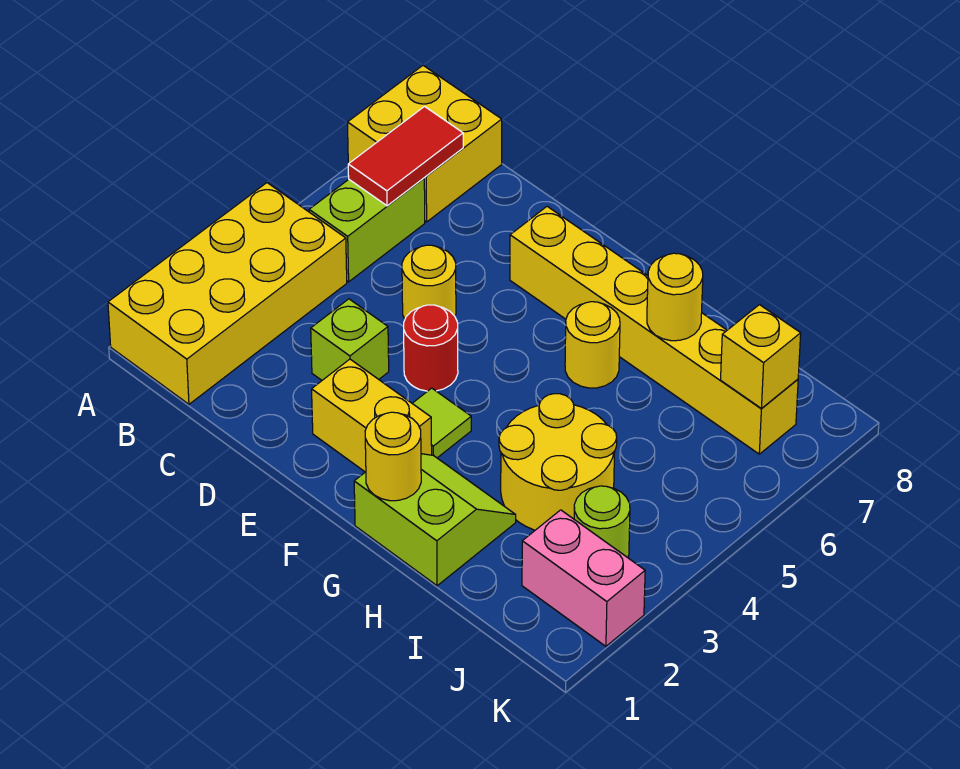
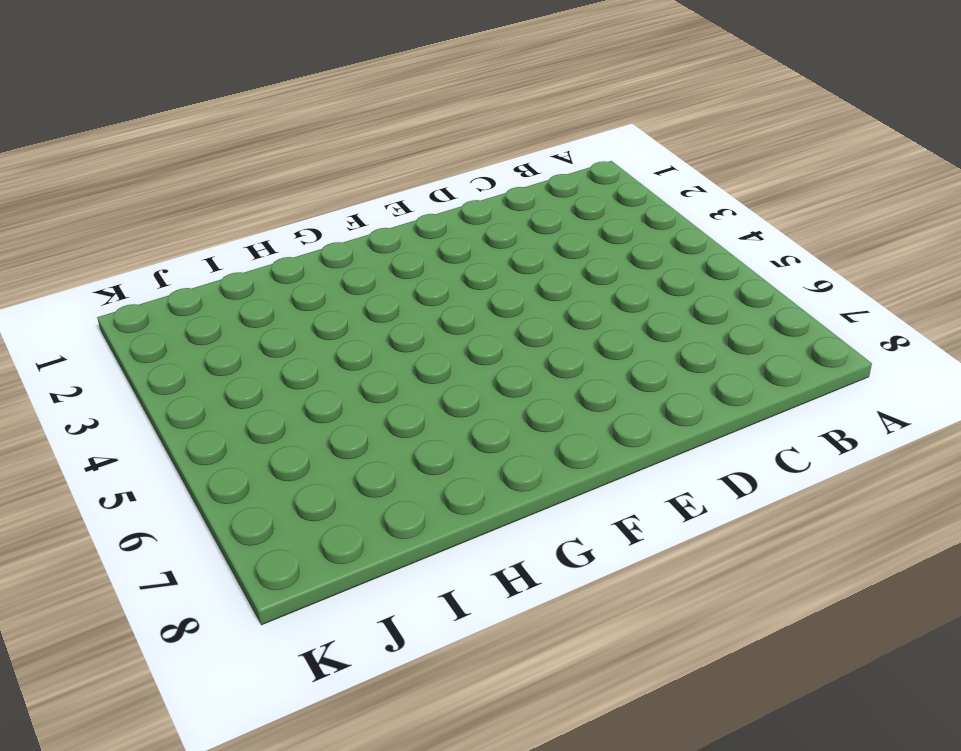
none -> yellow brick A1:B4 level 1
none -> yellow brick A7:B8 level 1
none -> lime brick B5:B6 level 1

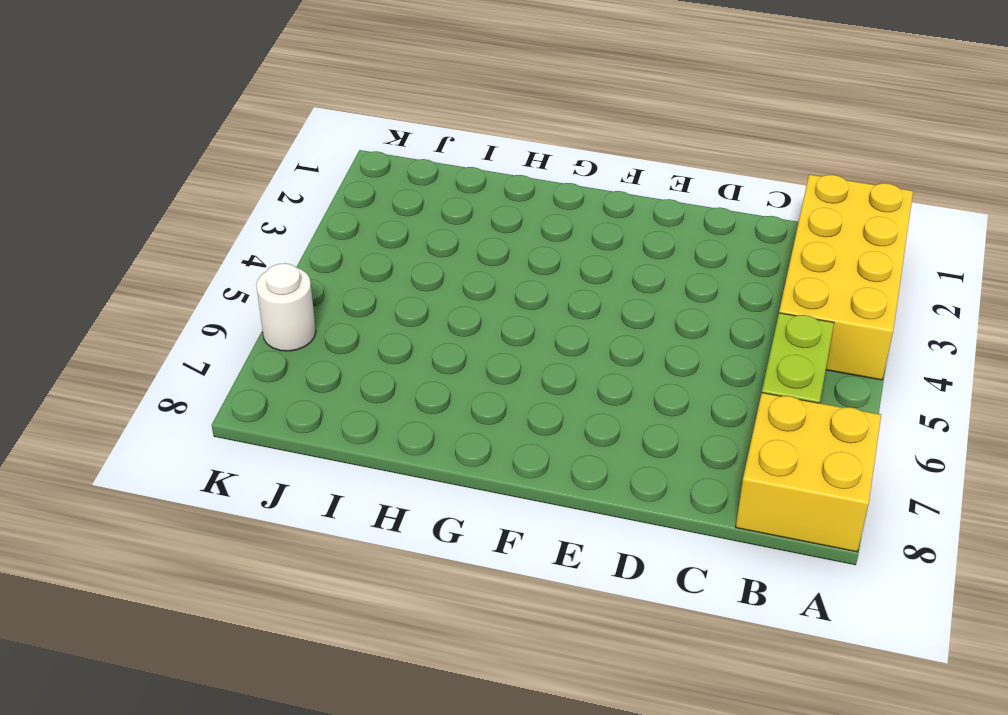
white round brick K6 level 1 -> none
none -> lime brick D3 level 1
none -> yellow round brick D5 level 1
none -> yellow brick E2:F2 level 1

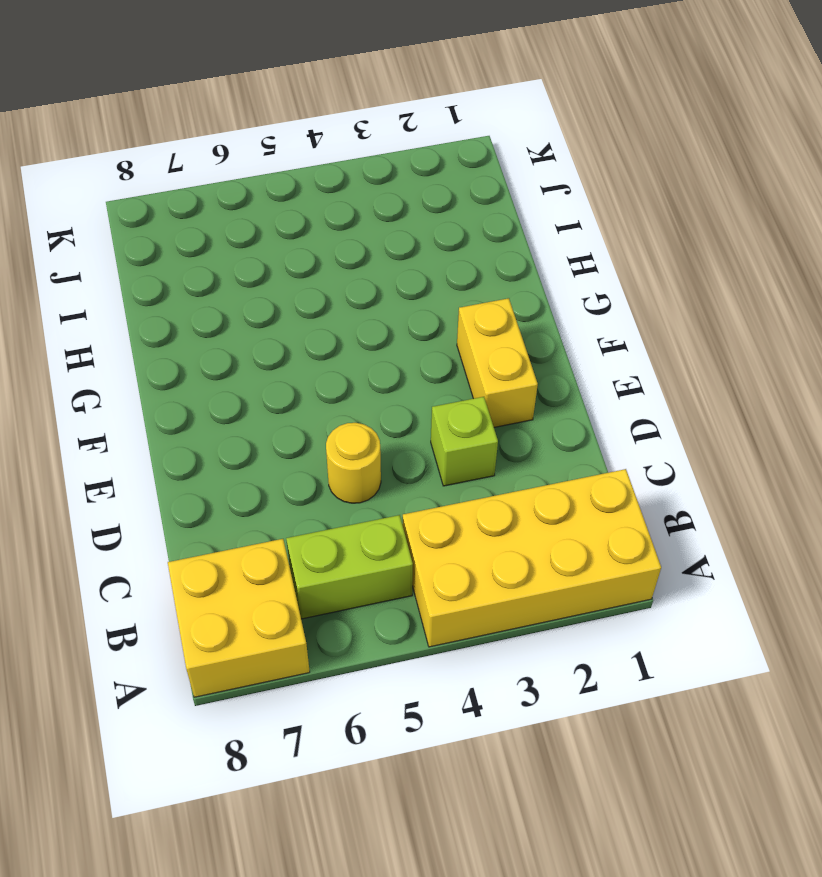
none -> red round brick E4 level 1
none -> yellow brick E7:J7 level 1
none -> lime tile F3 level 1

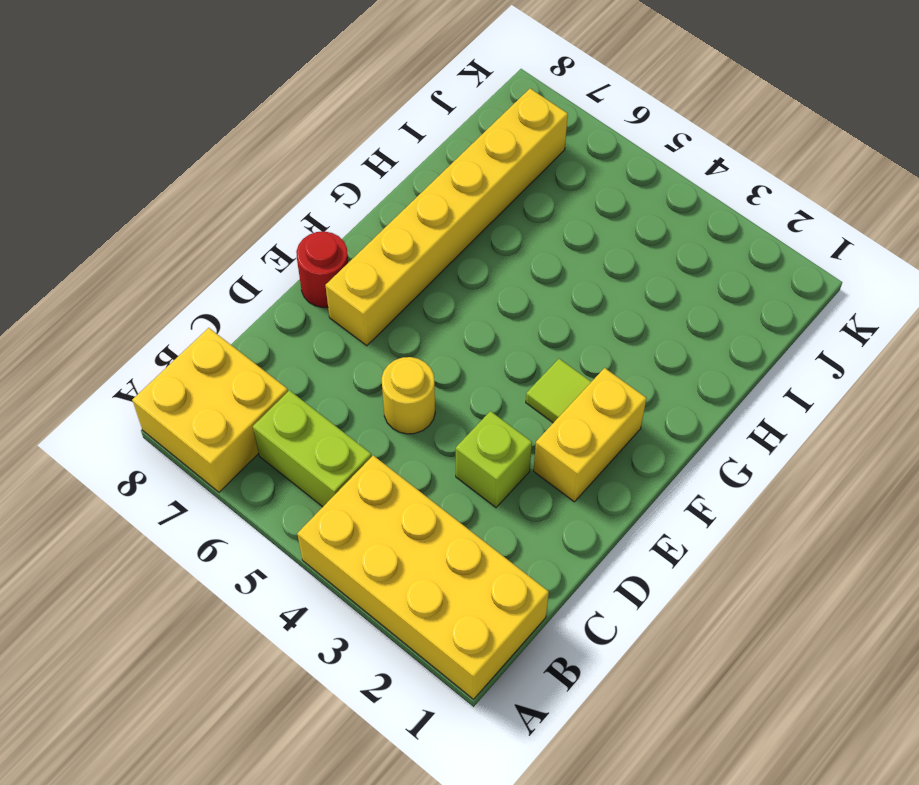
red round brick E8 level 1 -> red round brick E4 level 1
none -> lime slope G1:H2 level 1 top 1
none -> yellow round brick G6 level 1
none -> yellow round brick H3:I4 level 1

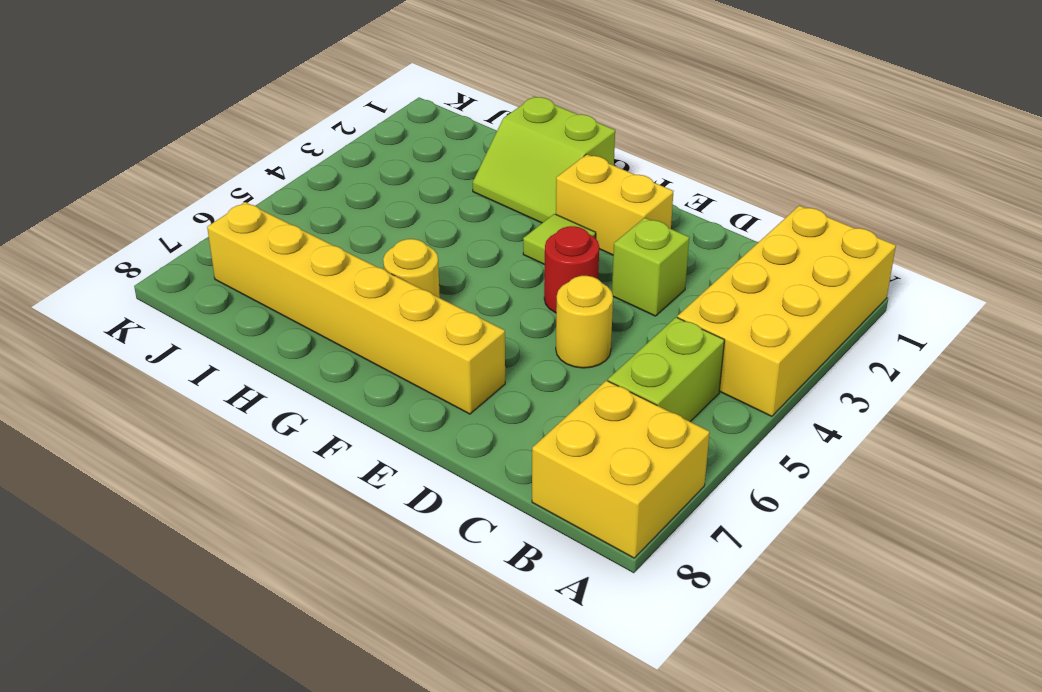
none -> yellow round brick H3:I4 level 1
none -> pink brick J2:K2 level 1
none -> lime round brick J3 level 1

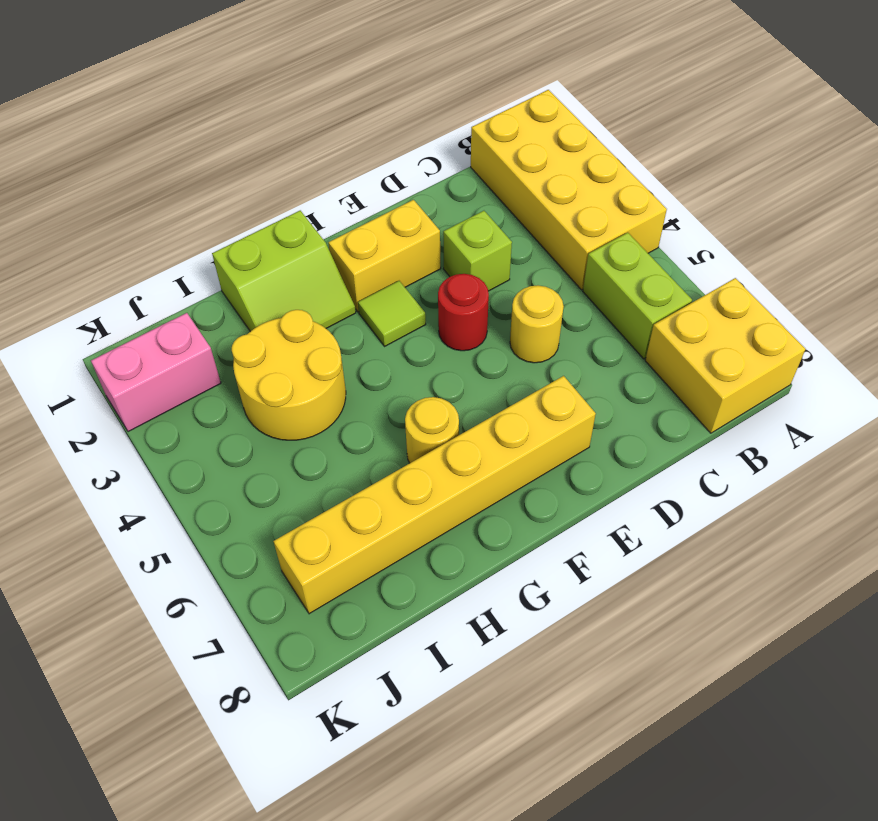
none -> lime round brick J3 level 1
none -> red tile B6:B7 level 2
none -> yellow round brick G1 level 2

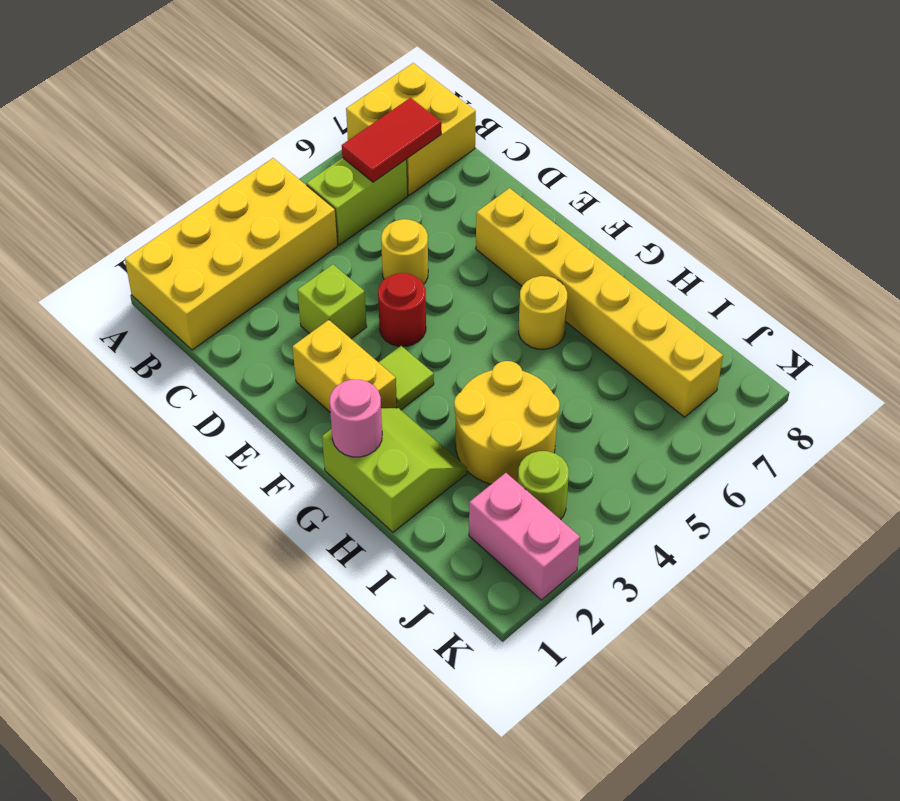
pink round brick G1 level 2 -> yellow round brick G1 level 2
none -> yellow round brick H7 level 2
none -> yellow brick J7 level 2

